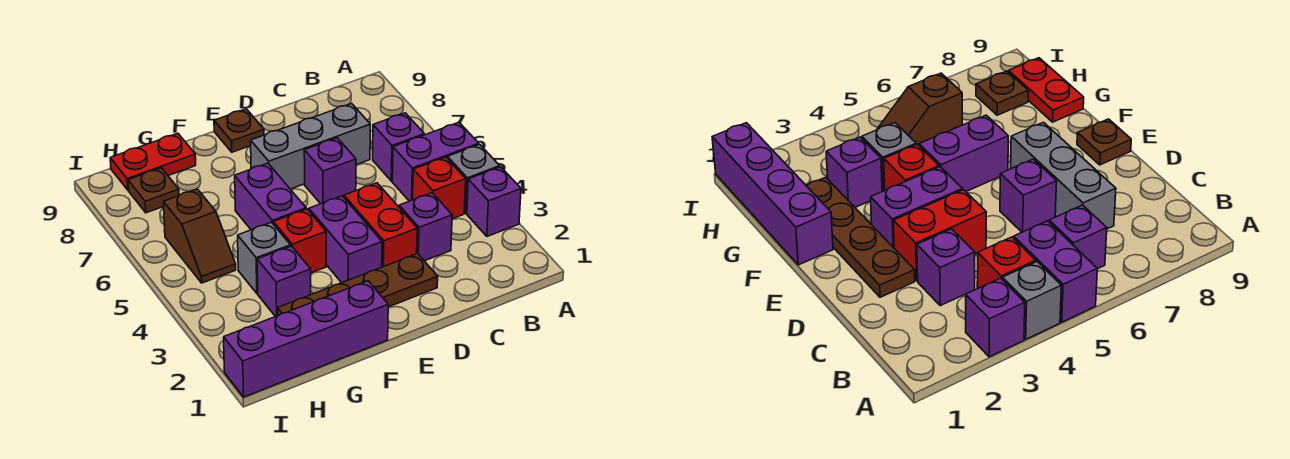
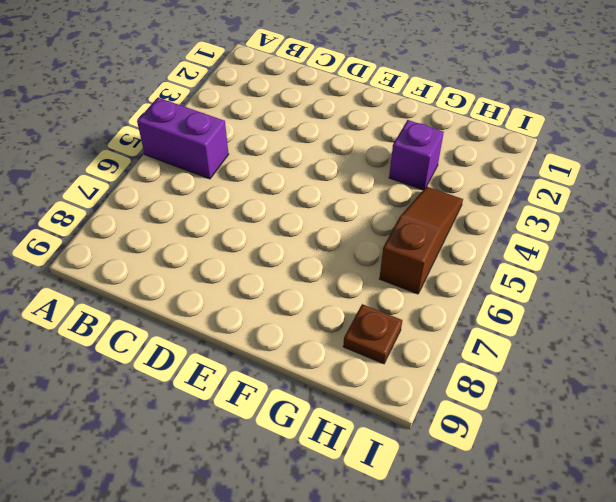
brown slope H4:H6 level 1 top 6 -> brown slope H5:H6 level 1 top 6
none -> purple brick A3 level 1
none -> grey brick A4 level 1
none -> red brick B4 level 1

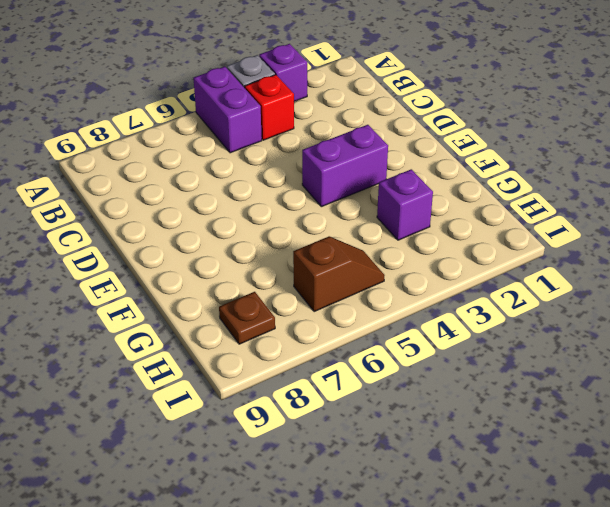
none -> purple brick B6 level 1
none -> purple brick C3 level 1
none -> grey brick C7:E7 level 1

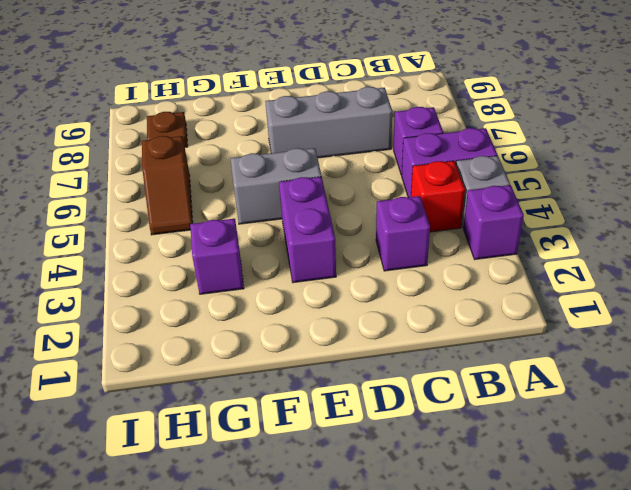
grey brick E5:F5 level 1 -> purple brick F5:F6 level 1
none -> brown plate D2:G2 level 1
none -> red brick D3:D4 level 1
none -> purple brick D6 level 1

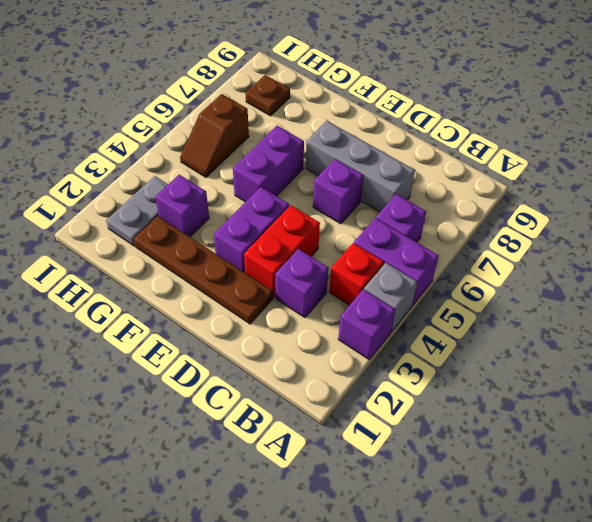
grey plate H2:H3 level 1 -> none
none -> brown plate E9 level 1
none -> purple brick F1:I1 level 1
none -> red brick F4 level 1

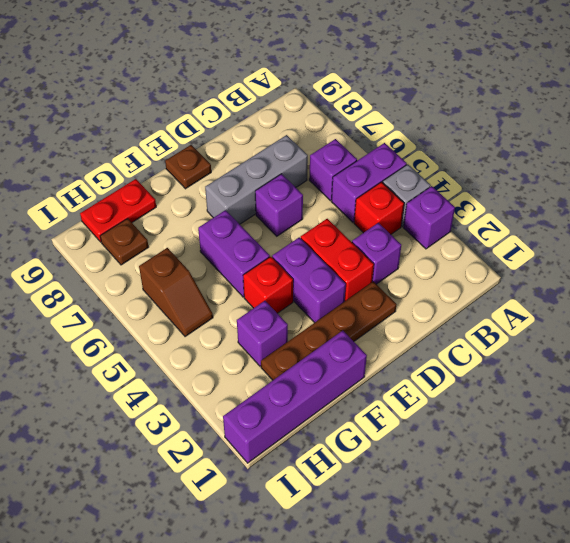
none -> grey brick G4 level 1

